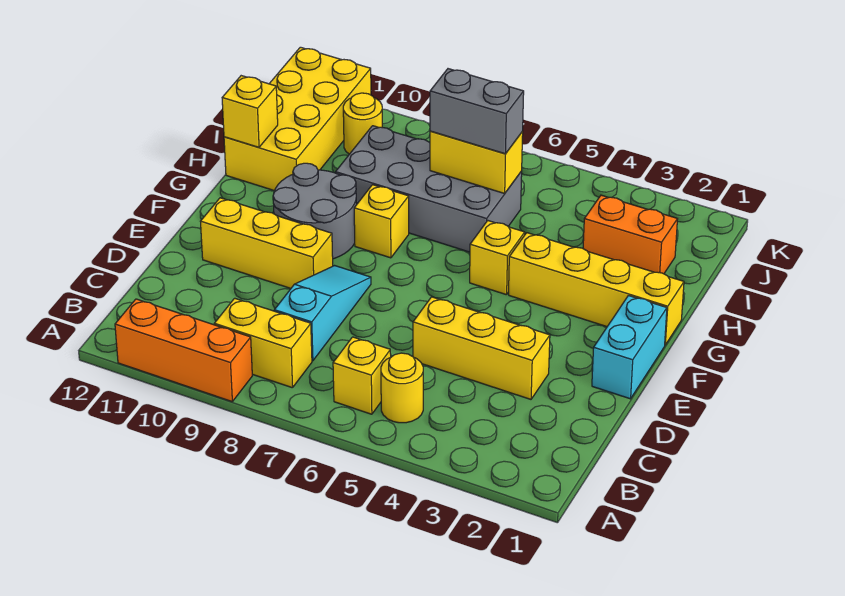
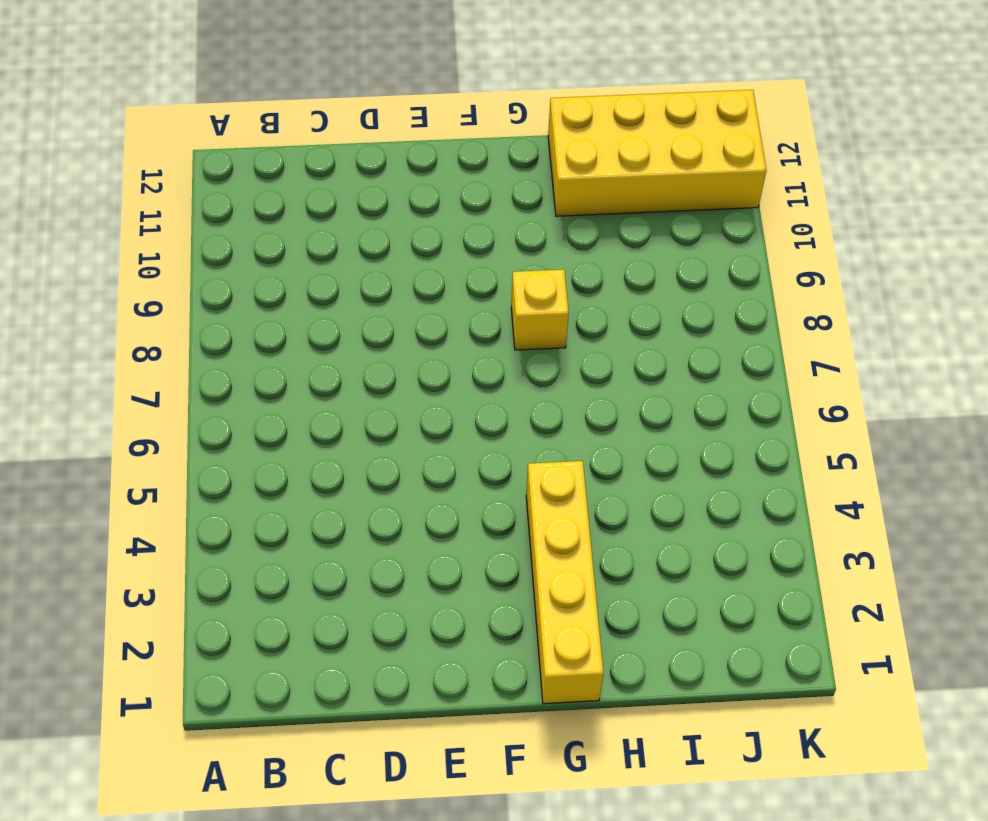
none -> orange brick A9:A11 level 1
none -> yellow round brick B5 level 1
none -> yellow brick B6 level 1

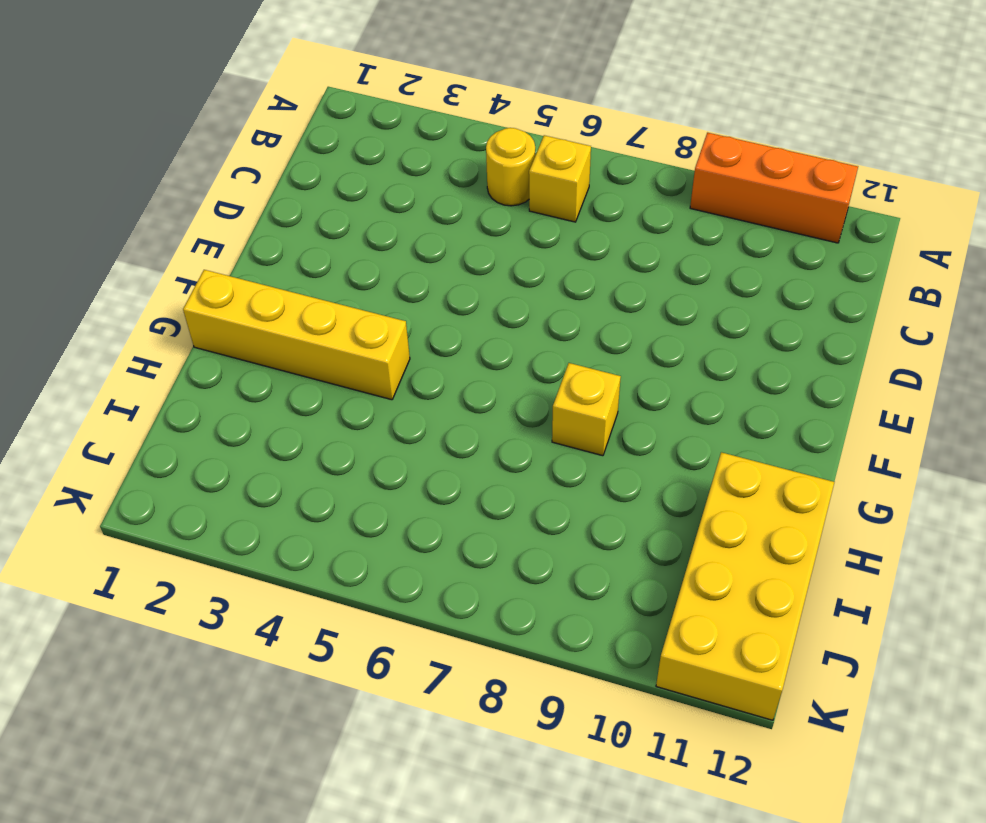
none -> yellow brick B8:B9 level 1
none -> cyan slope C8:E8 level 1 top C
none -> yellow brick D3:D5 level 1

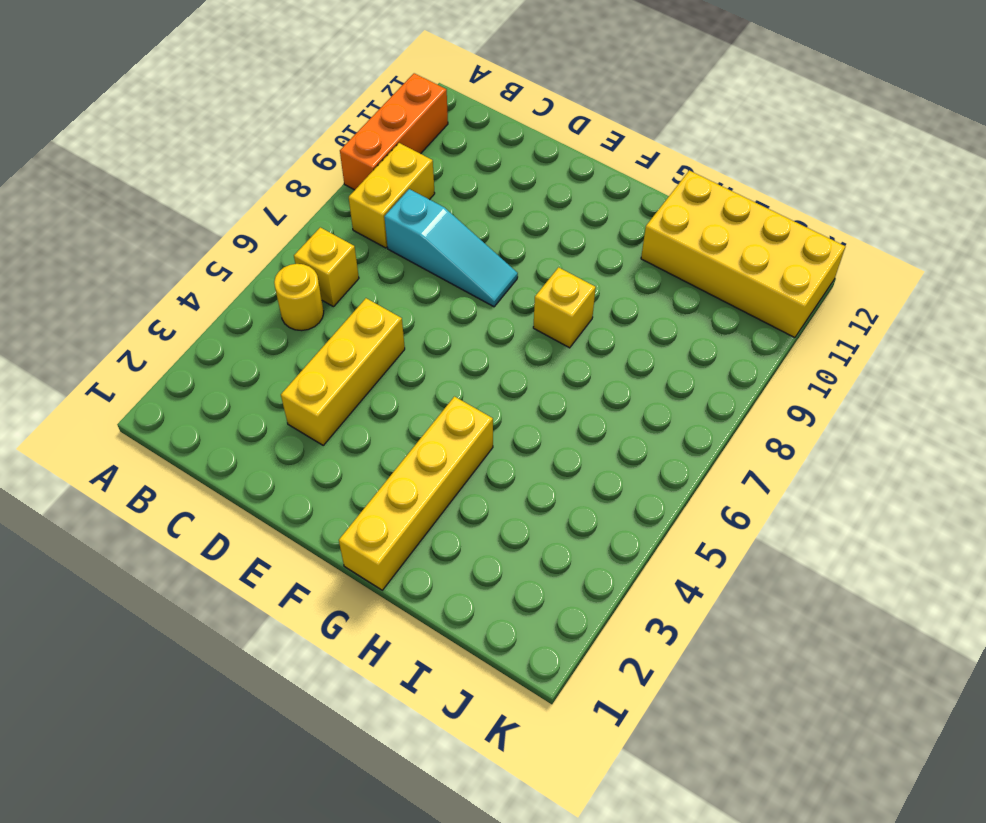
none -> cyan brick E1:F1 level 1
none -> yellow brick E9:E11 level 1
none -> grey round brick F9:G10 level 1

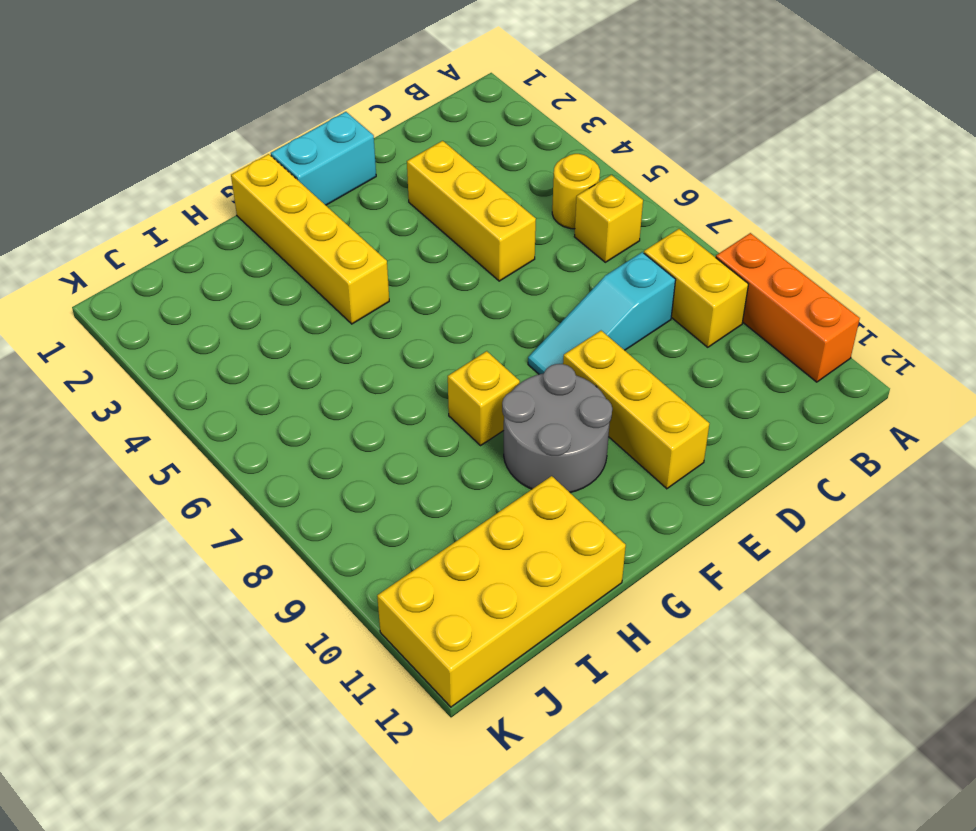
none -> yellow brick G5 level 1
none -> grey brick H6:I9 level 1
none -> orange brick I2:I3 level 1

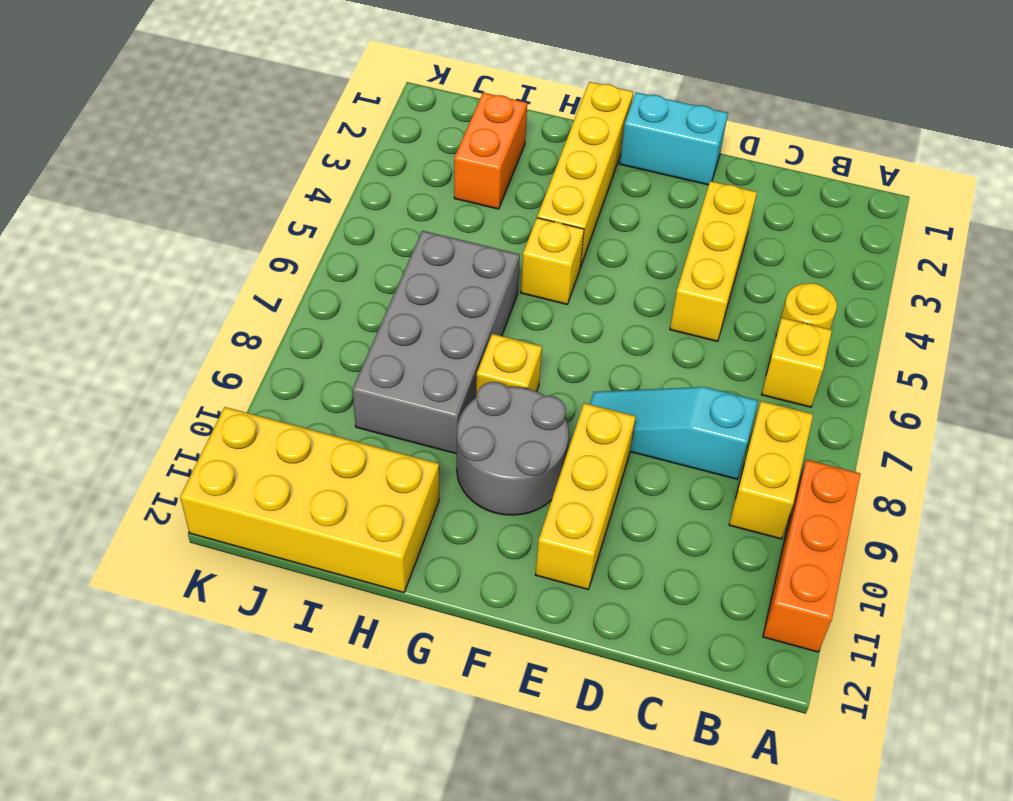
none -> yellow round brick J10 level 1
none -> yellow brick H12 level 2
none -> yellow brick I6:I7 level 2

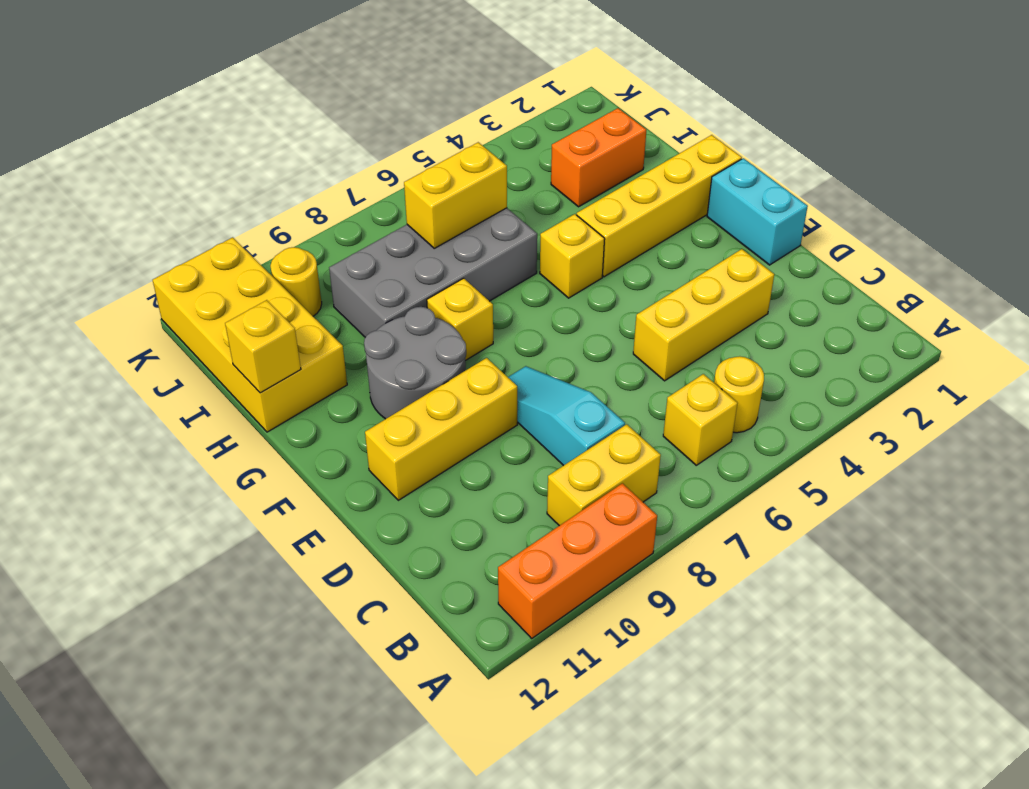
none -> grey brick I6:I7 level 3

